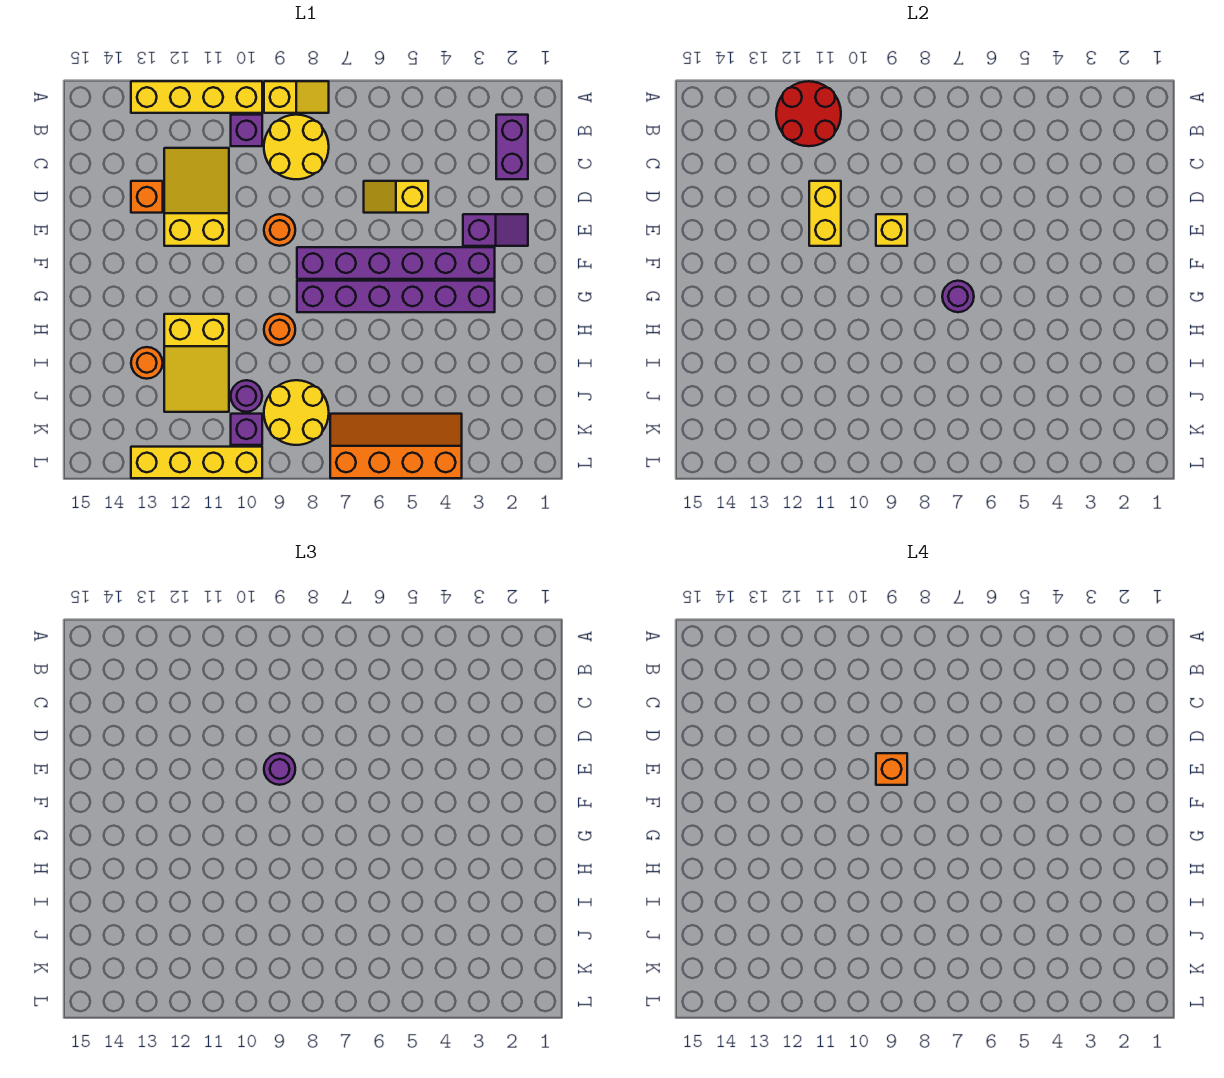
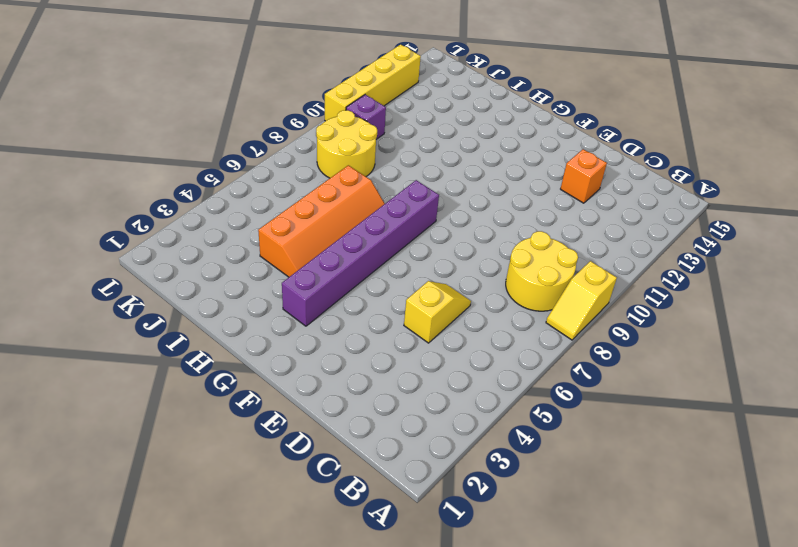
orange slope H4:I7 level 1 top I -> orange slope K4:L7 level 1 top L
none -> yellow brick A10:A13 level 1
none -> purple brick B2:C2 level 1
none -> purple brick B10 level 1

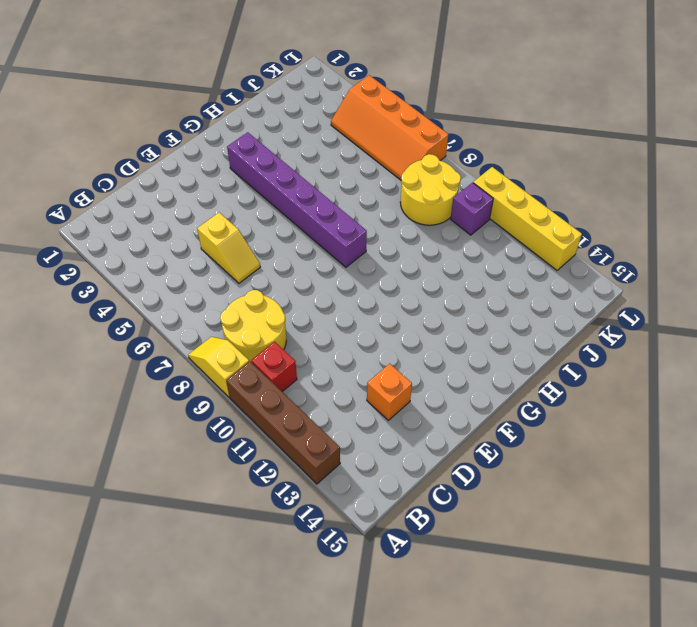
brown brick A10:A13 level 1 -> yellow brick A10:A13 level 1
red brick B10 level 1 -> purple brick B10 level 1
none -> purple brick B2:C2 level 1
none -> yellow slope C11:E12 level 1 top E
none -> purple slope E2:E3 level 1 top 3

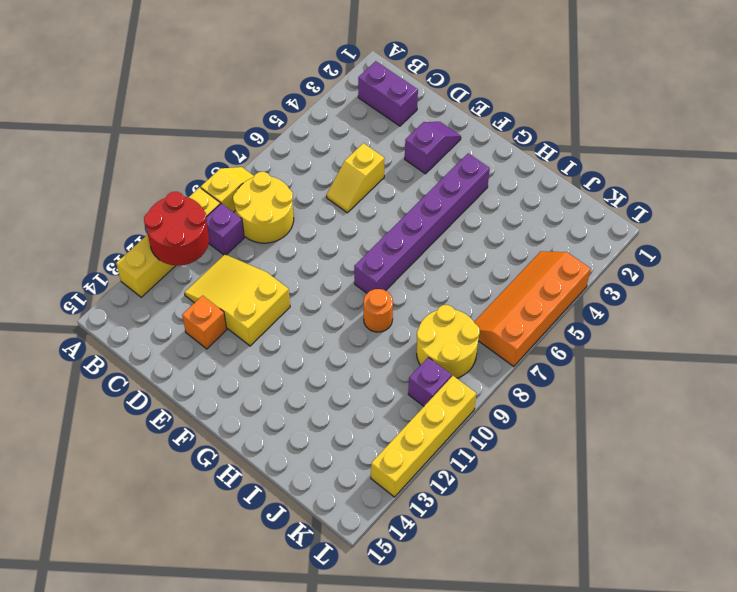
none -> orange round brick E9 level 1
none -> purple brick F3:F8 level 1
none -> yellow slope H11:J12 level 1 top H

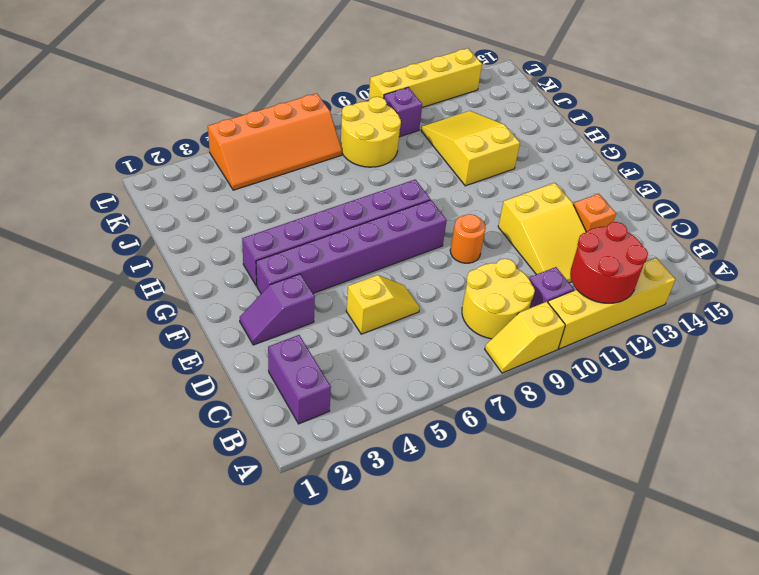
none -> orange round brick H9 level 1
none -> orange round brick I13 level 1
none -> purple round brick J10 level 1

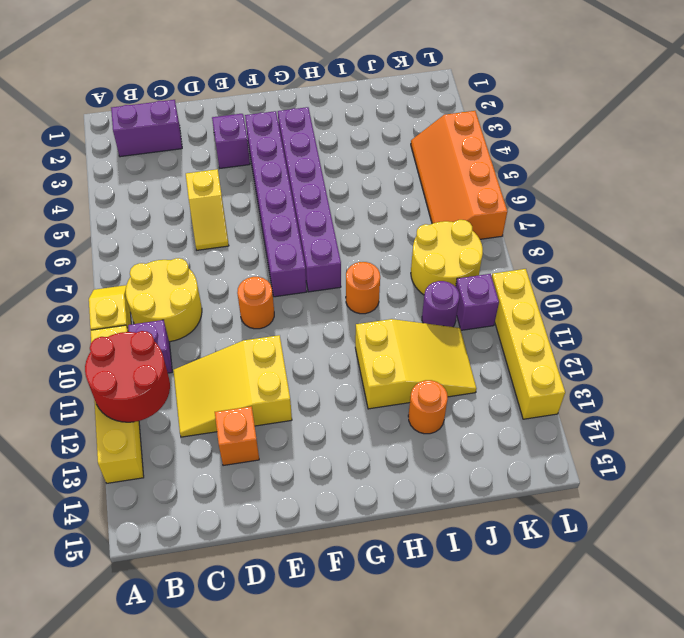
none -> yellow brick D11:E11 level 2
none -> yellow brick E9 level 2
none -> purple round brick G7 level 2

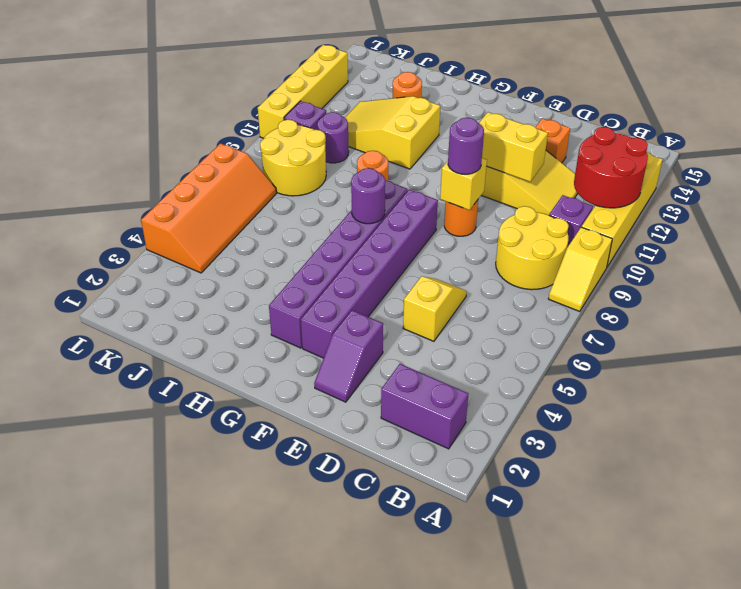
none -> orange brick E9 level 4

